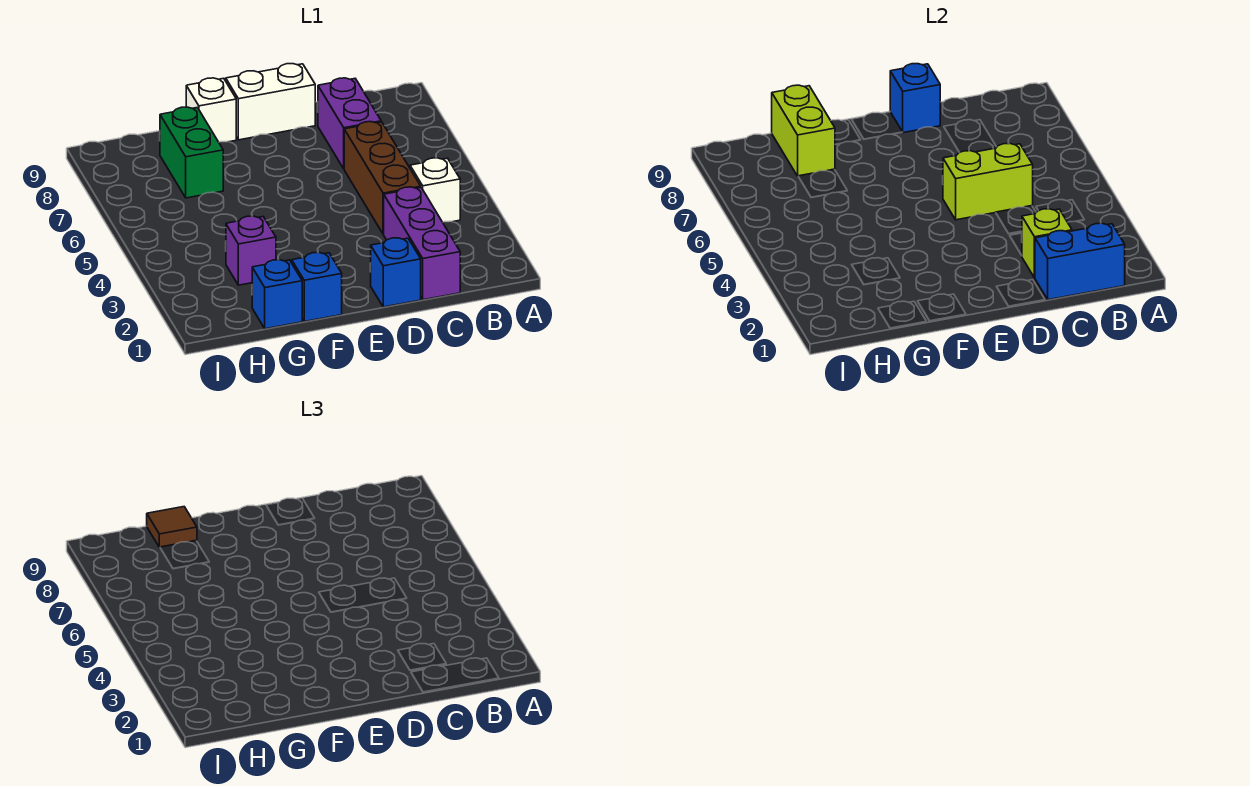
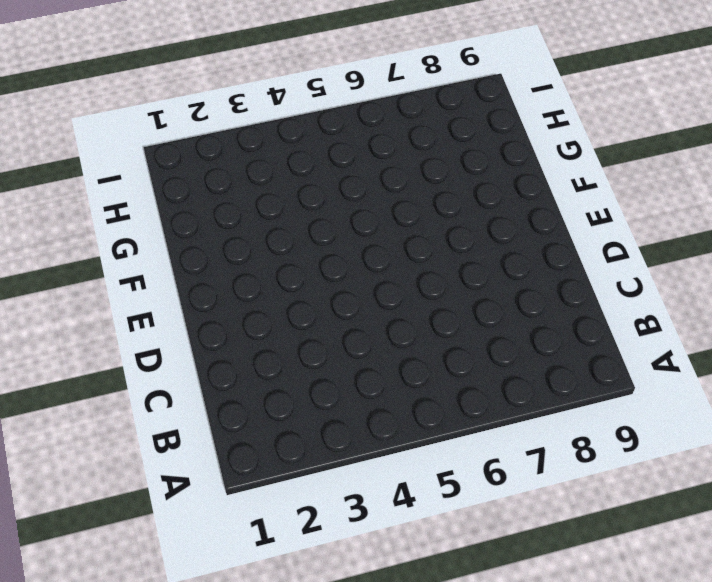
none -> white brick B4 level 1
none -> purple brick C1:C3 level 1
none -> brown brick C4:C6 level 1

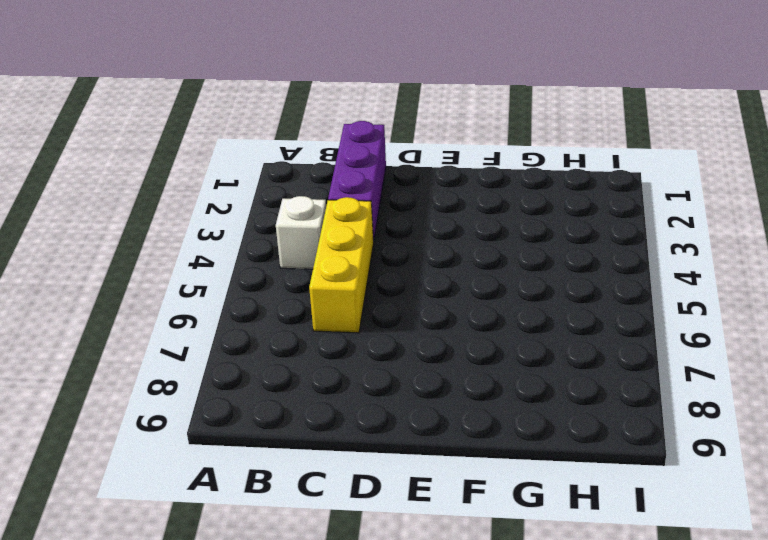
yellow brick C4:C6 level 1 -> brown brick C4:C6 level 1
none -> purple brick C7:C8 level 1
none -> blue brick D1 level 1
none -> white brick D9:E9 level 1

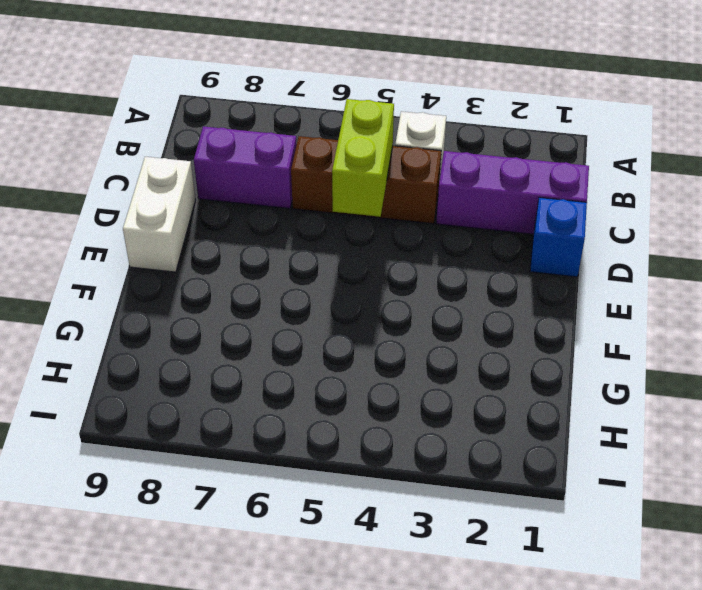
none -> blue brick F1 level 1
none -> white brick F9 level 1
none -> blue brick G1 level 1

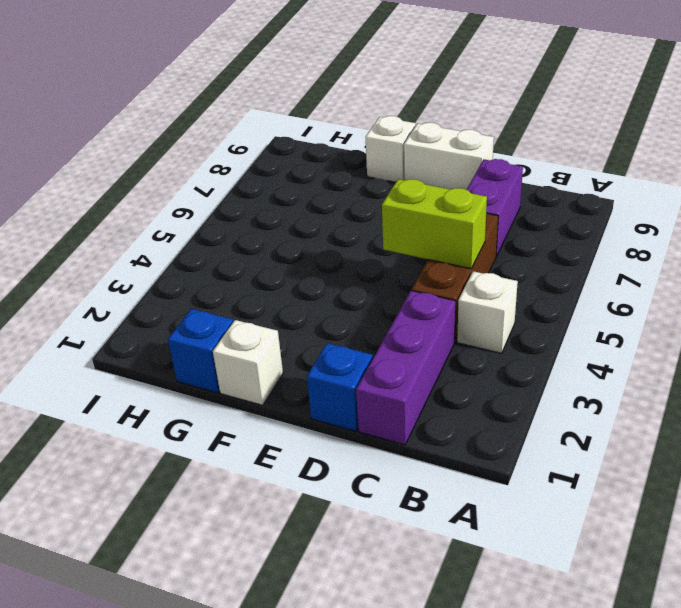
white brick F1 level 1 -> blue brick F1 level 1
none -> purple brick G3 level 1
none -> green brick G7:G8 level 1
none -> blue brick B1:C1 level 2

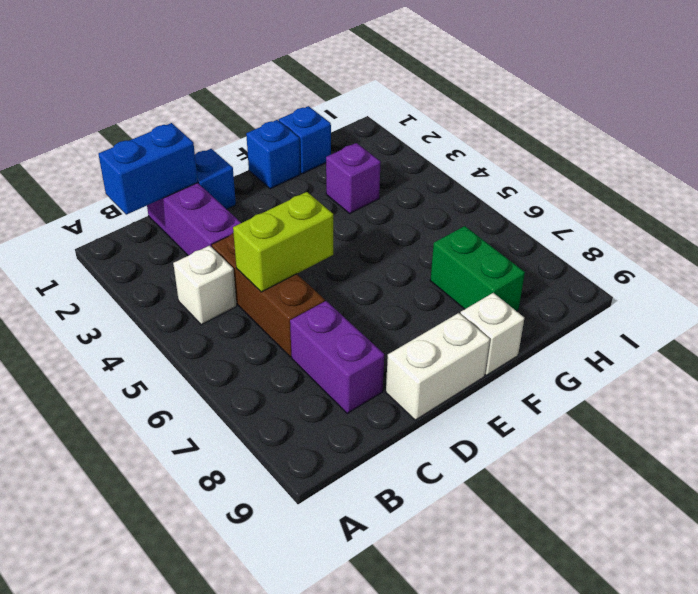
none -> lime brick C2 level 2
none -> blue brick D9 level 2
none -> lime brick G8:G9 level 2

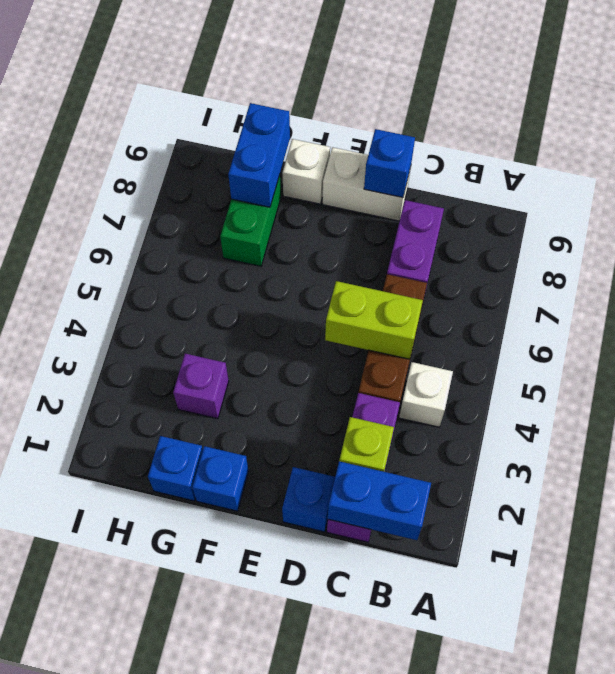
blue brick G8:G9 level 2 -> lime brick G8:G9 level 2
none -> brown tile G9 level 3

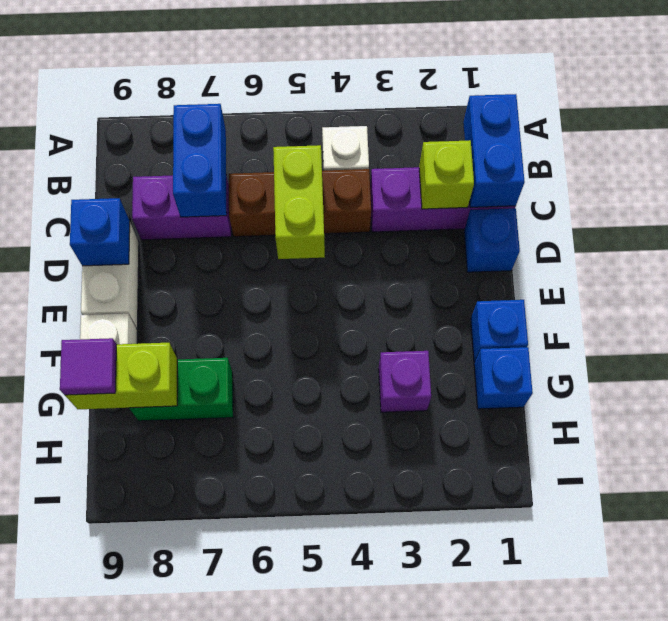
blue brick B7:C7 level 2 -> none
purple tile G9 level 3 -> brown tile G9 level 3

